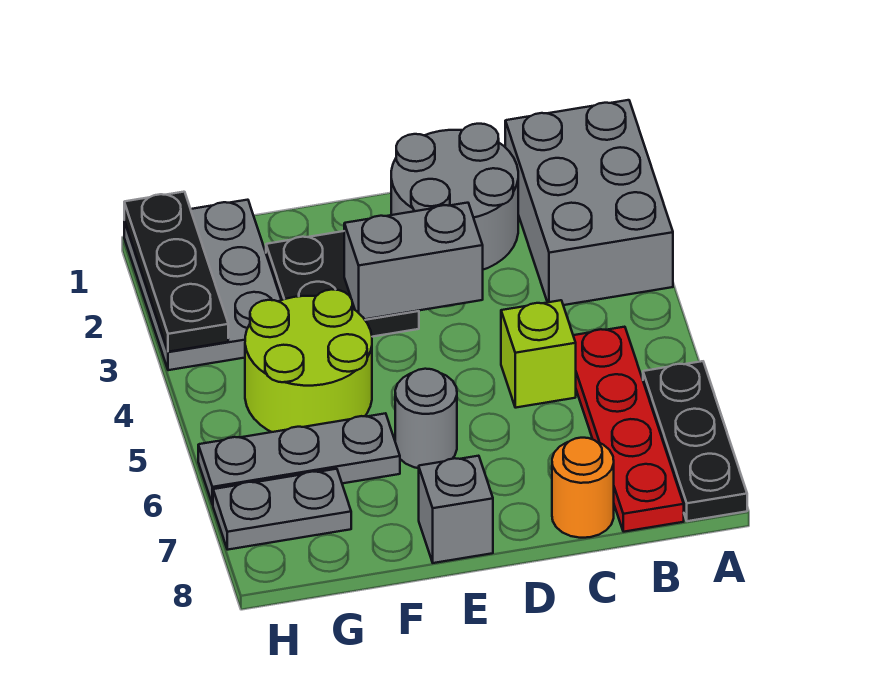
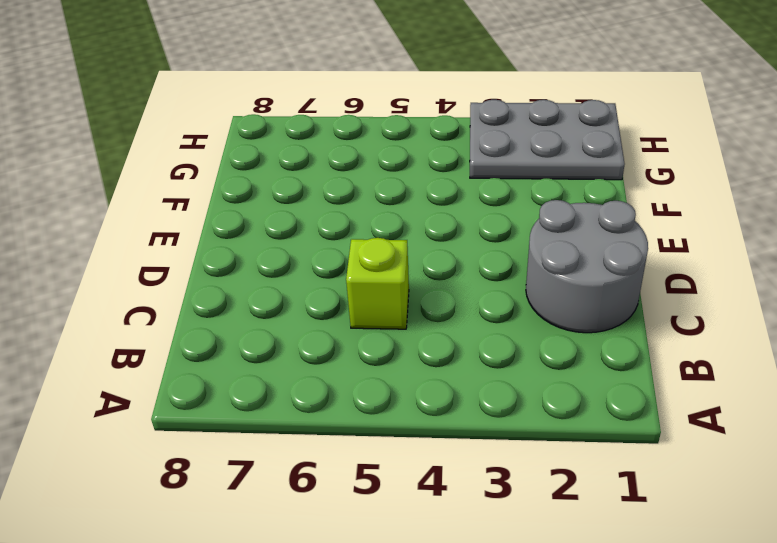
none -> grey brick A1:B3 level 1
none -> black plate A6:A8 level 1
none -> red plate B5:B8 level 1

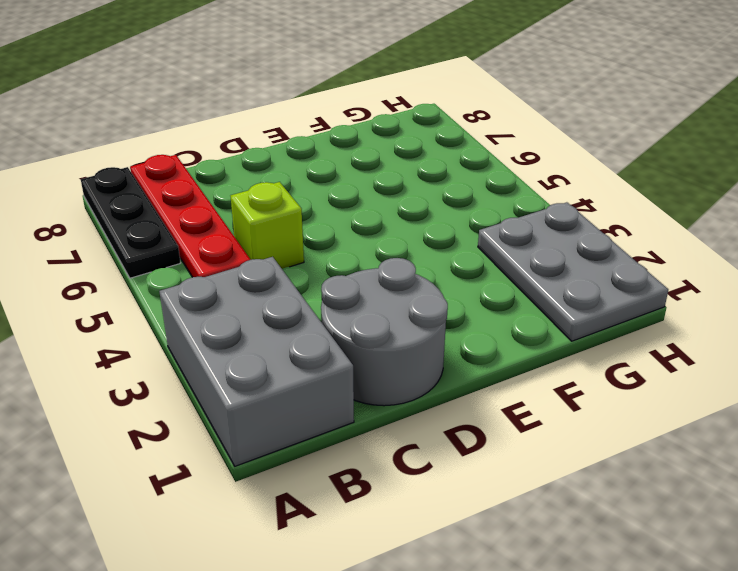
none -> orange round brick C8 level 1
none -> black plate E2:F3 level 1
none -> grey round brick E6 level 1

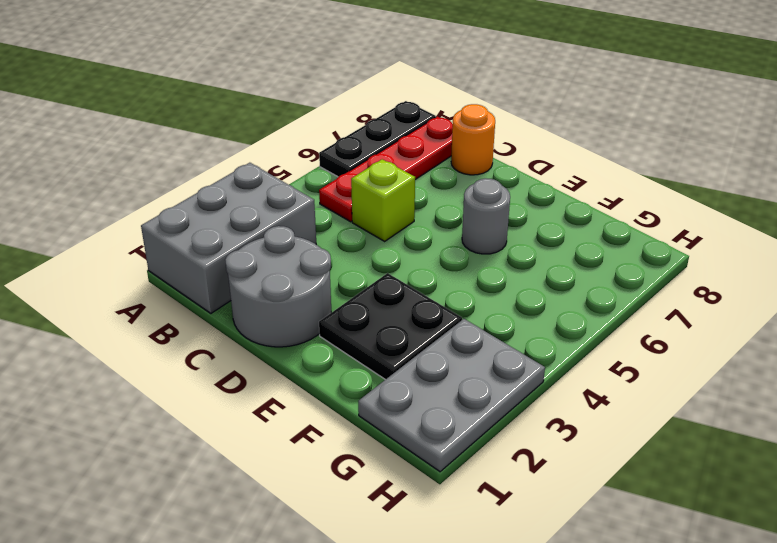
none -> grey brick E8 level 1
none -> lime round brick F4:G5 level 1
none -> grey plate F6:H6 level 1

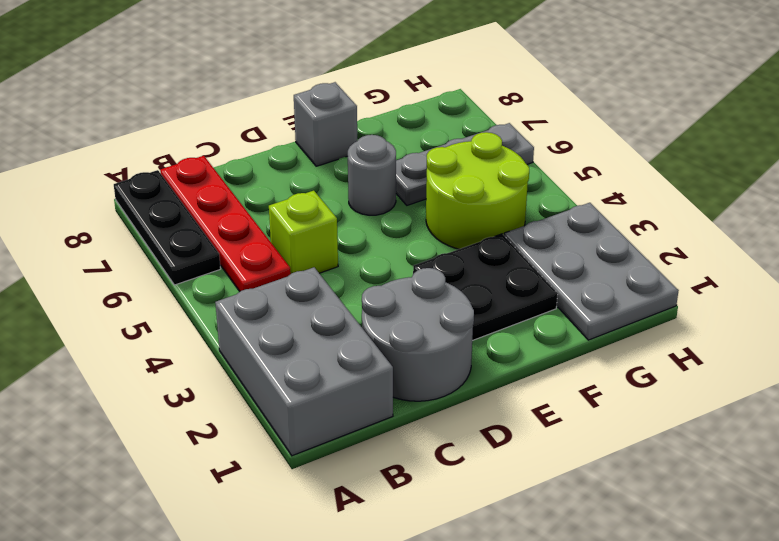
none -> orange round brick C8 level 1
none -> grey plate G7:H7 level 1
none -> grey brick D3:E3 level 2

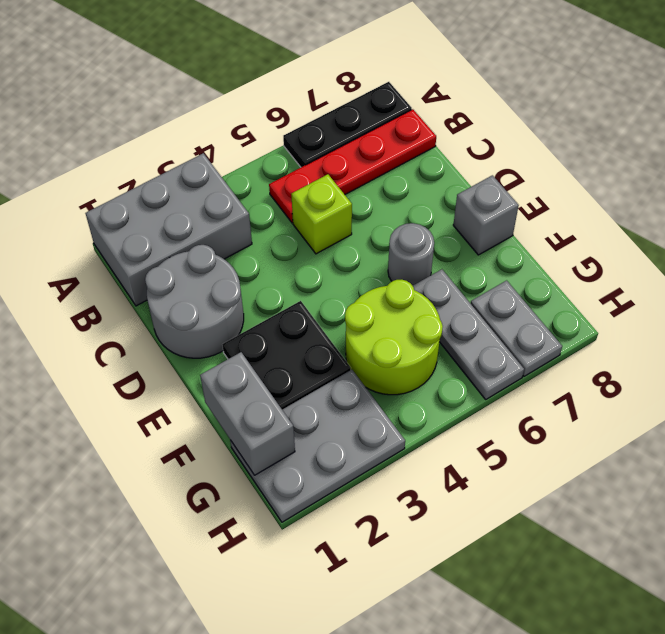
grey brick F1:G1 level 2 -> grey brick D3:E3 level 2
none -> orange round brick C8 level 1
none -> black plate H1:H3 level 2

